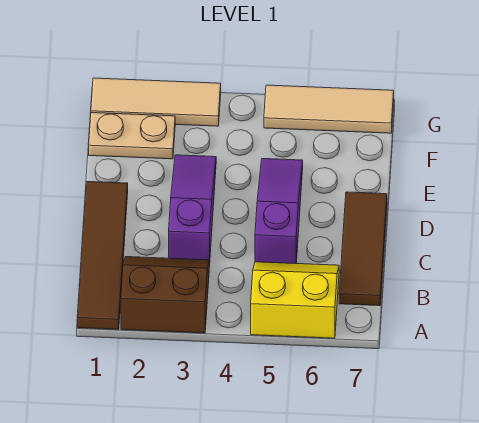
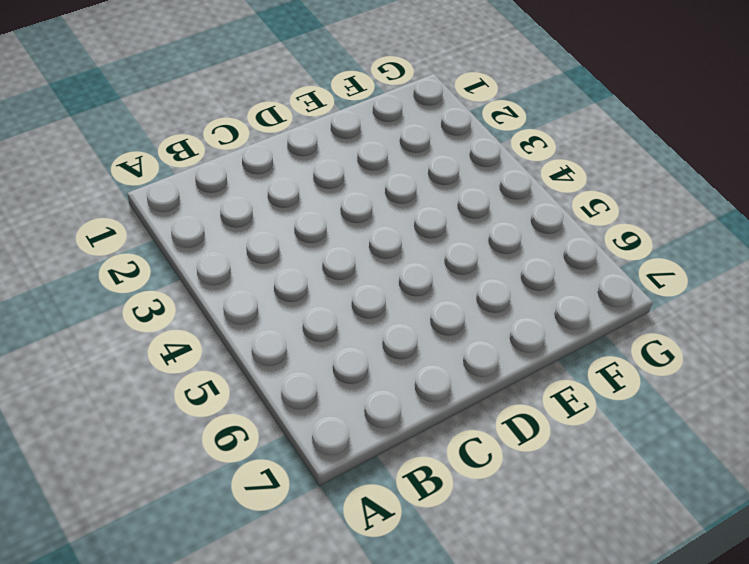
none -> brown tile A1:D1 level 1
none -> brown slope A2:B3 level 1 top A

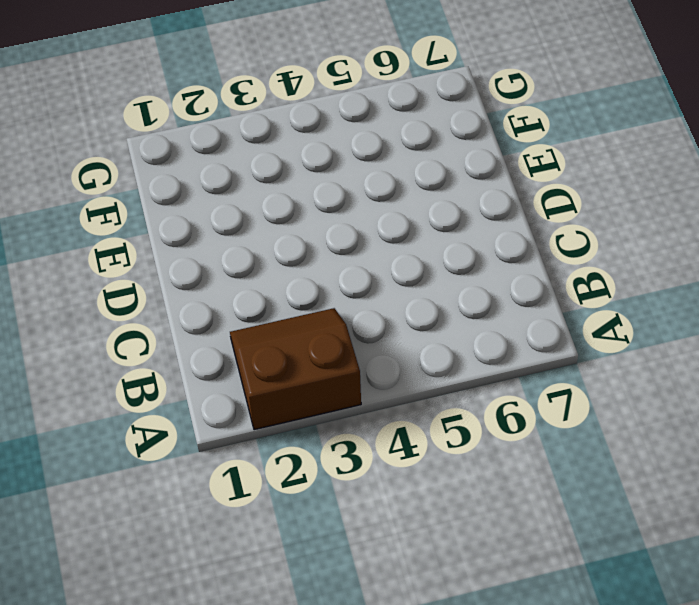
none -> brown tile A1:D1 level 1
none -> yellow slope A5:B6 level 1 top A

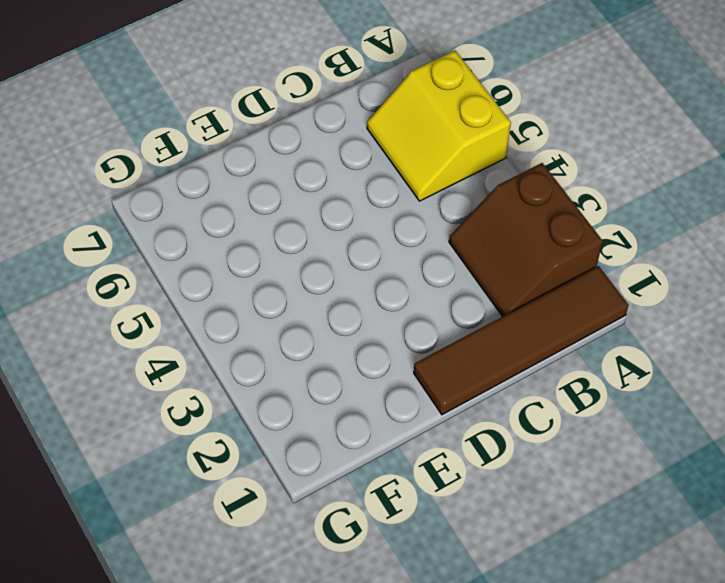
none -> brown tile B7:D7 level 1
none -> purple slope C3:E3 level 1 top C

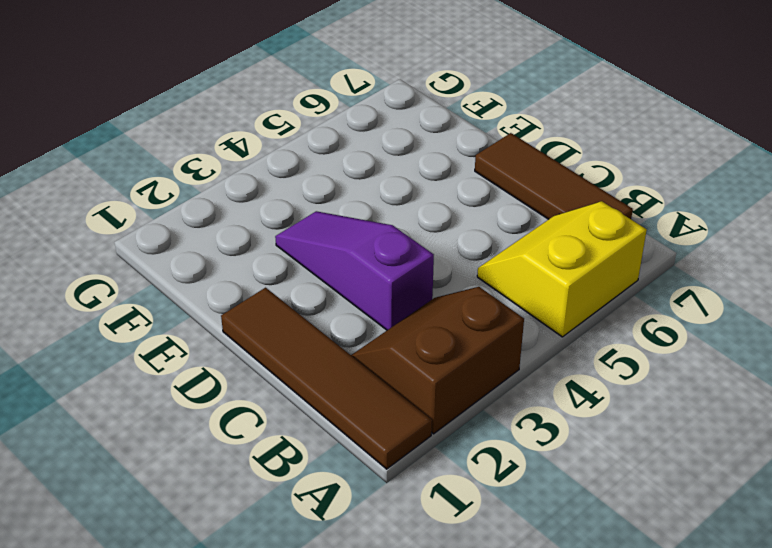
none -> purple slope C5:E5 level 1 top C
none -> tan plate F1:F2 level 1

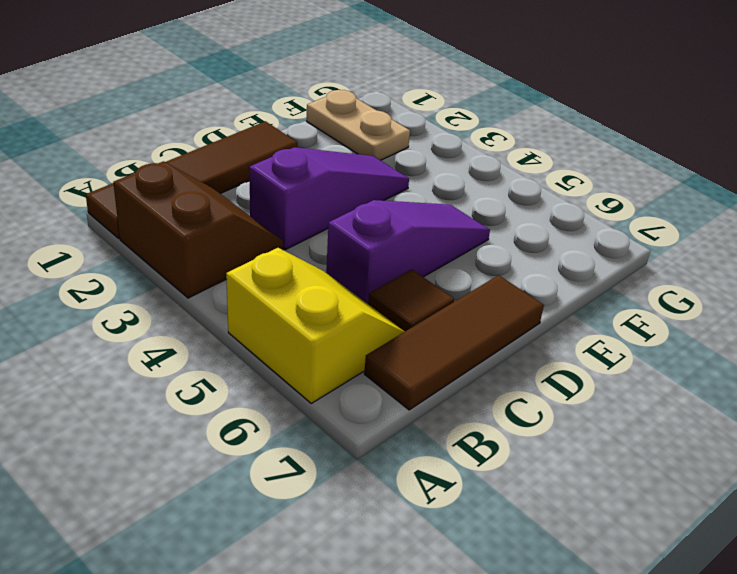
brown tile C6 level 1 -> none
none -> tan tile G1:G3 level 1
none -> tan tile G5:G7 level 1

